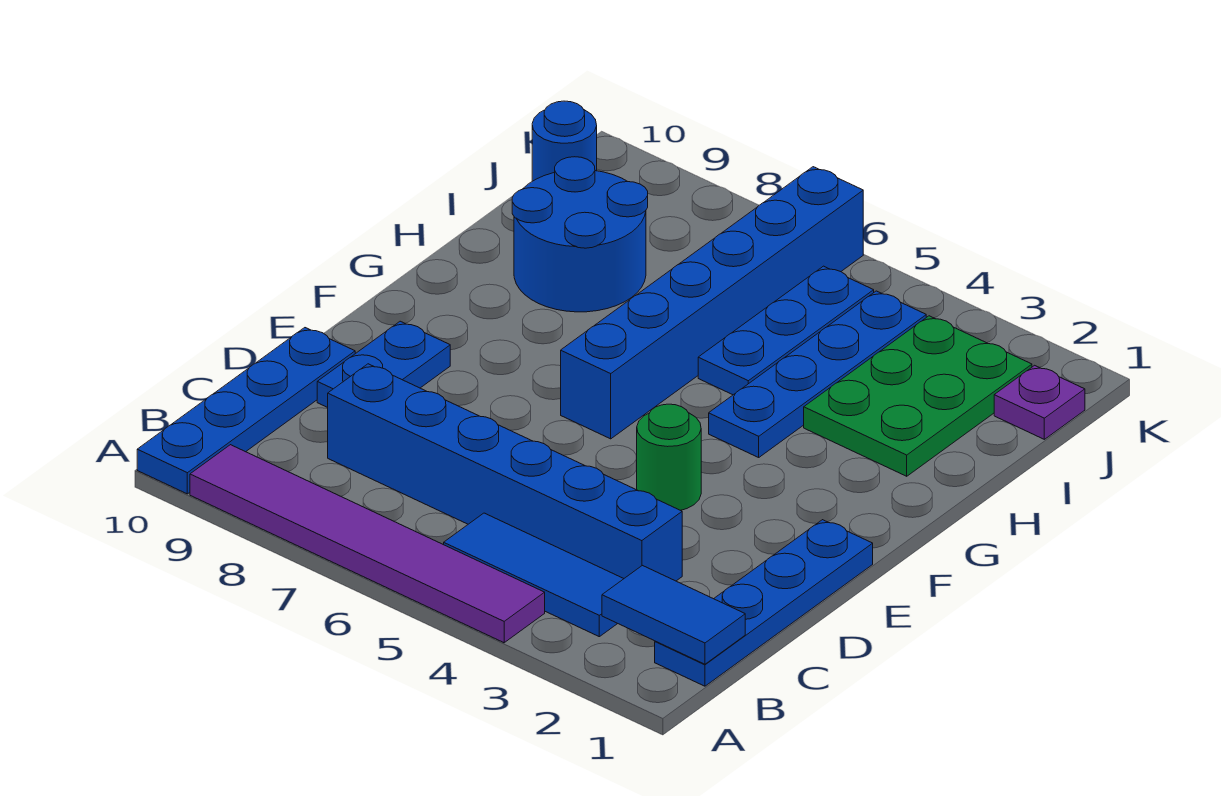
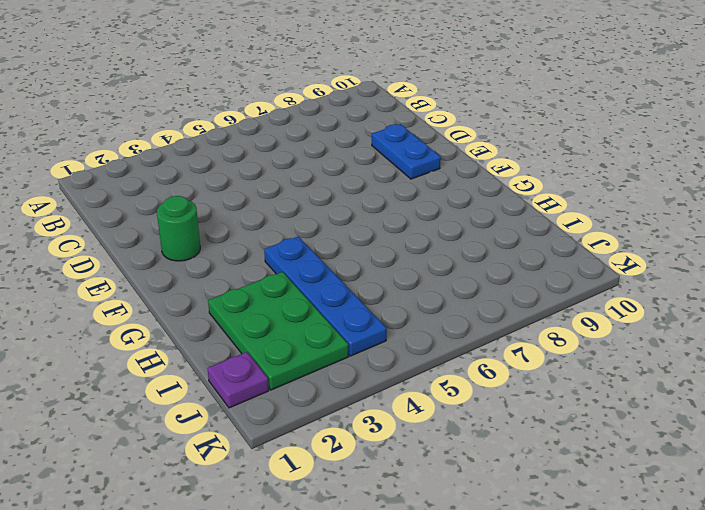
green round brick E2 level 1 -> green round brick E4 level 1
none -> purple tile A4:A9 level 1
none -> blue plate A10:D10 level 1
none -> blue plate B1:E1 level 1

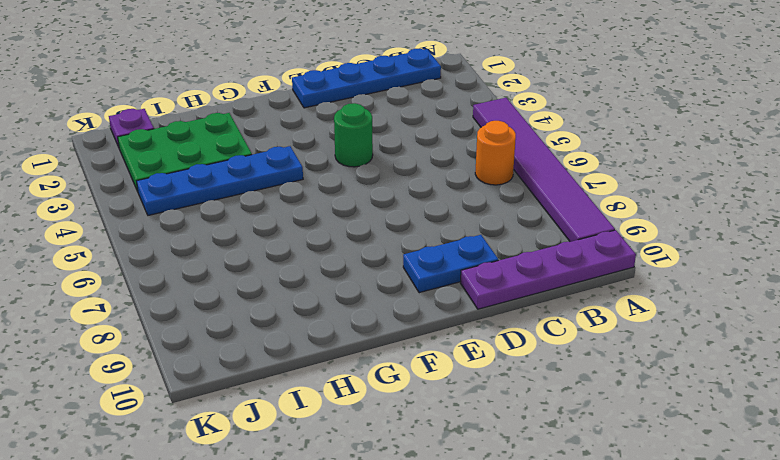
purple plate A10:D10 level 1 -> blue plate A10:D10 level 1
orange round brick B6 level 1 -> none
none -> blue tile B3:B5 level 1
none -> blue brick C3:C8 level 1
none -> blue brick F6:K6 level 1

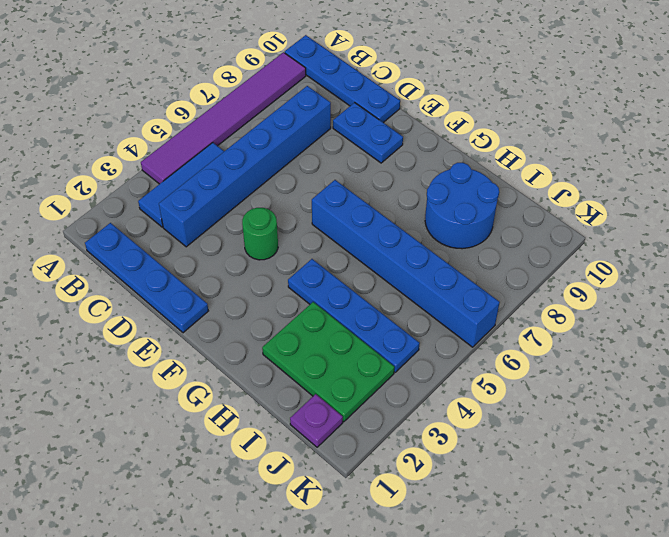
none -> blue plate H5:J5 level 1
none -> blue round brick J10 level 1
none -> blue tile B1:B2 level 2

